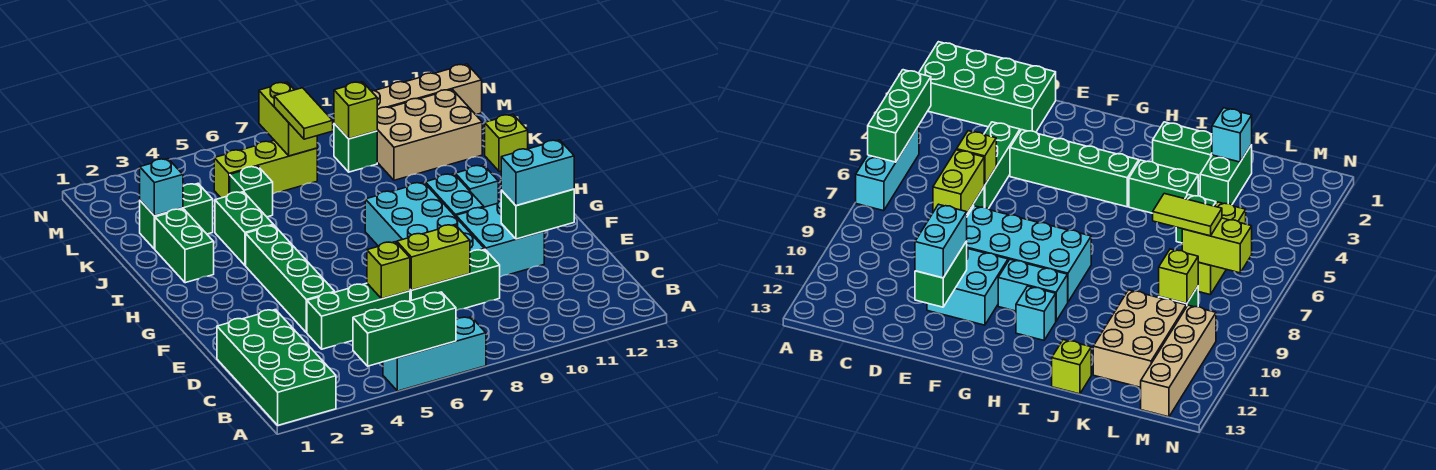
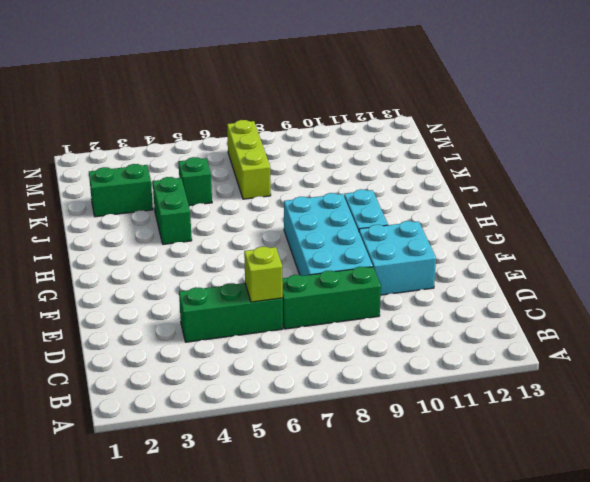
lime brick K7:M7 level 1 -> lime brick L5:L7 level 1
none -> green brick A1:D2 level 1
none -> cyan brick A5:A7 level 1
none -> green brick E4:H4 level 1

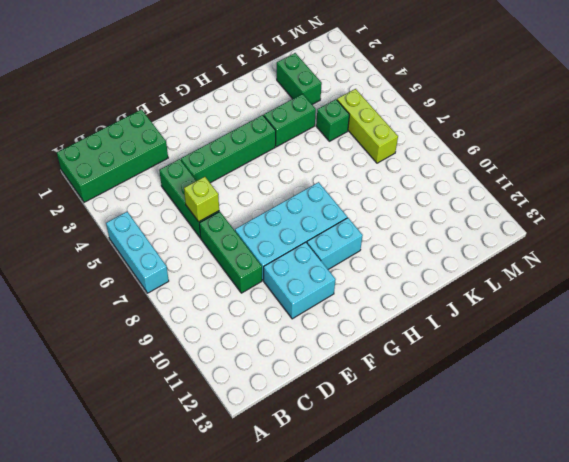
none -> cyan brick H11 level 1
none -> green brick I2:J2 level 1
none -> lime brick J13 level 1

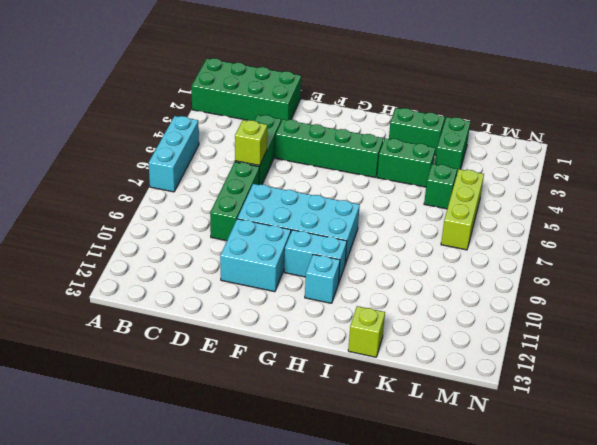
none -> tan brick K10:L12 level 1
none -> green brick L9 level 1
none -> tan brick M10:M13 level 1

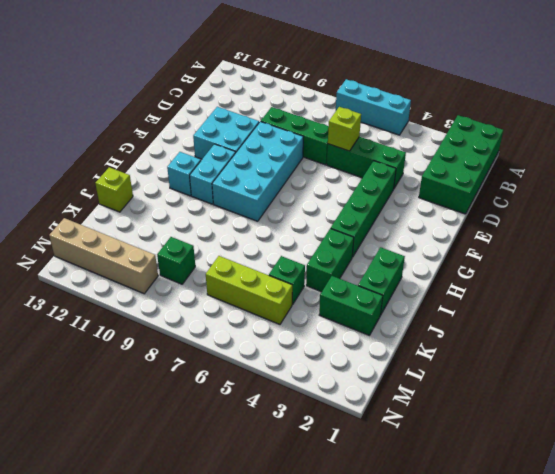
none -> tan brick K10:L12 level 1
none -> green brick A4:A6 level 2
none -> lime brick D7:D8 level 2

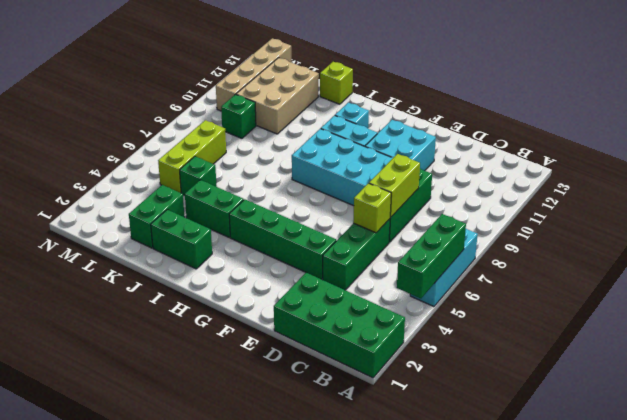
none -> green brick E11:E12 level 2
none -> cyan brick K2 level 2
none -> lime brick L7:M7 level 2

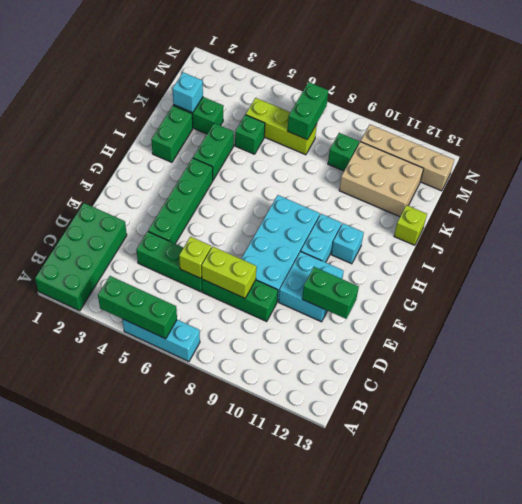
green brick L7:M7 level 2 -> lime brick L7:M7 level 2
none -> lime brick L9 level 2
none -> cyan brick E11:E12 level 3
none -> lime tile K7:L7 level 3

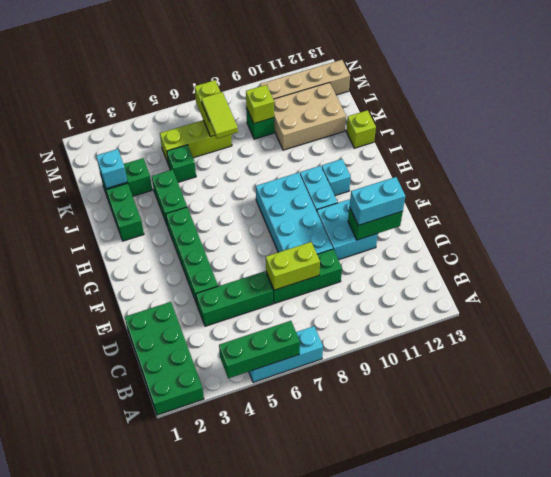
none -> lime brick D6 level 2

